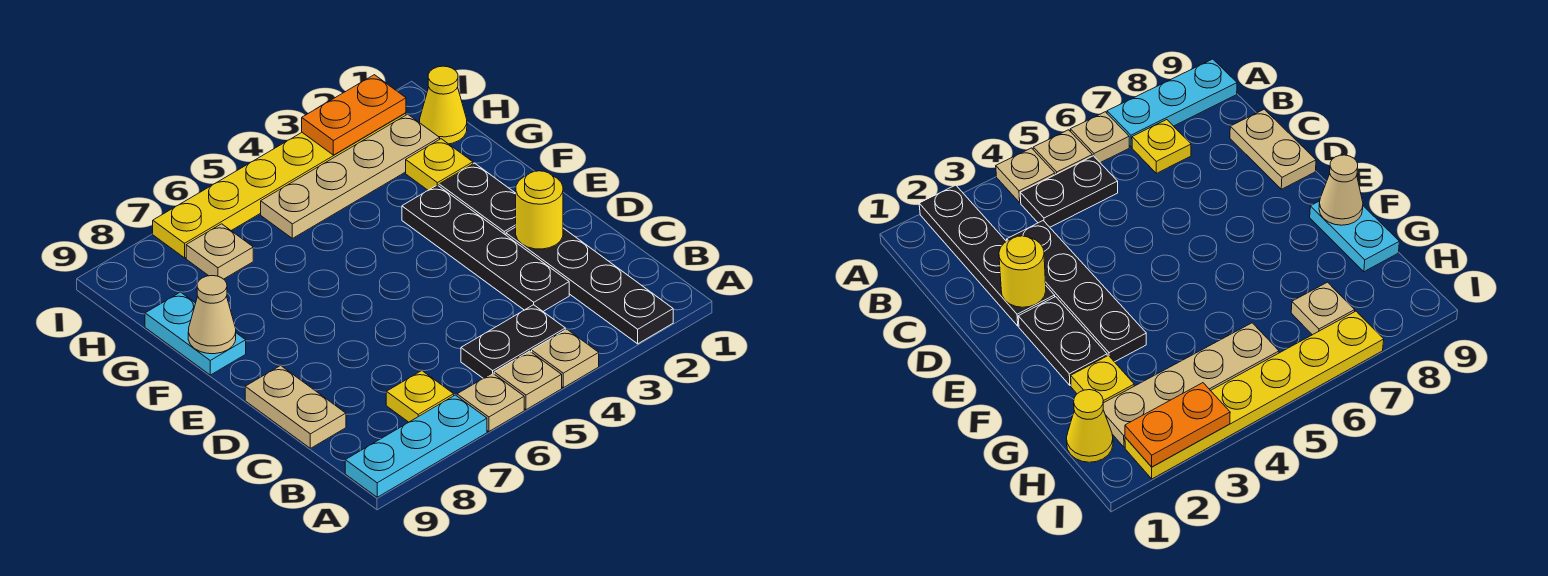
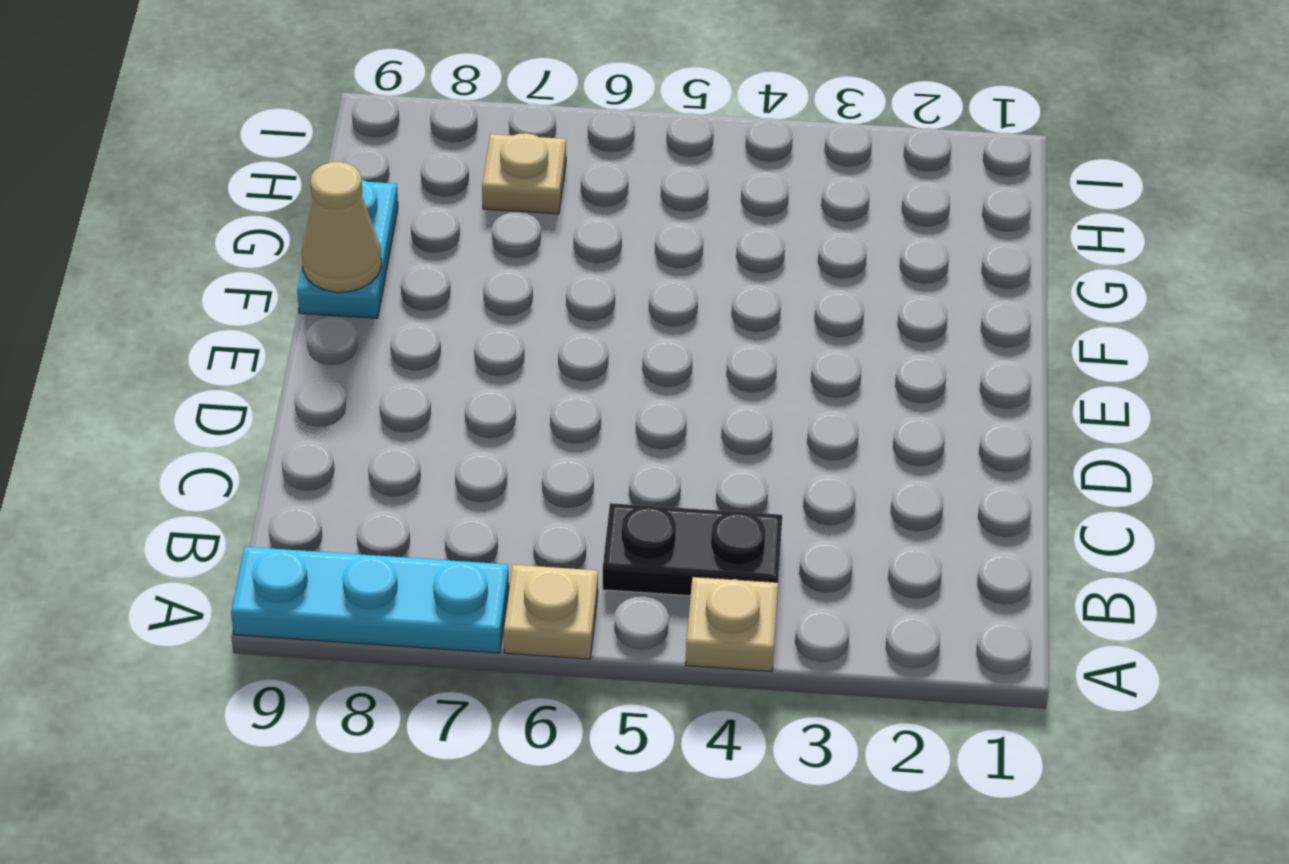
none -> black plate A2:D2 level 1
none -> tan plate A5 level 1
none -> yellow plate B7 level 1

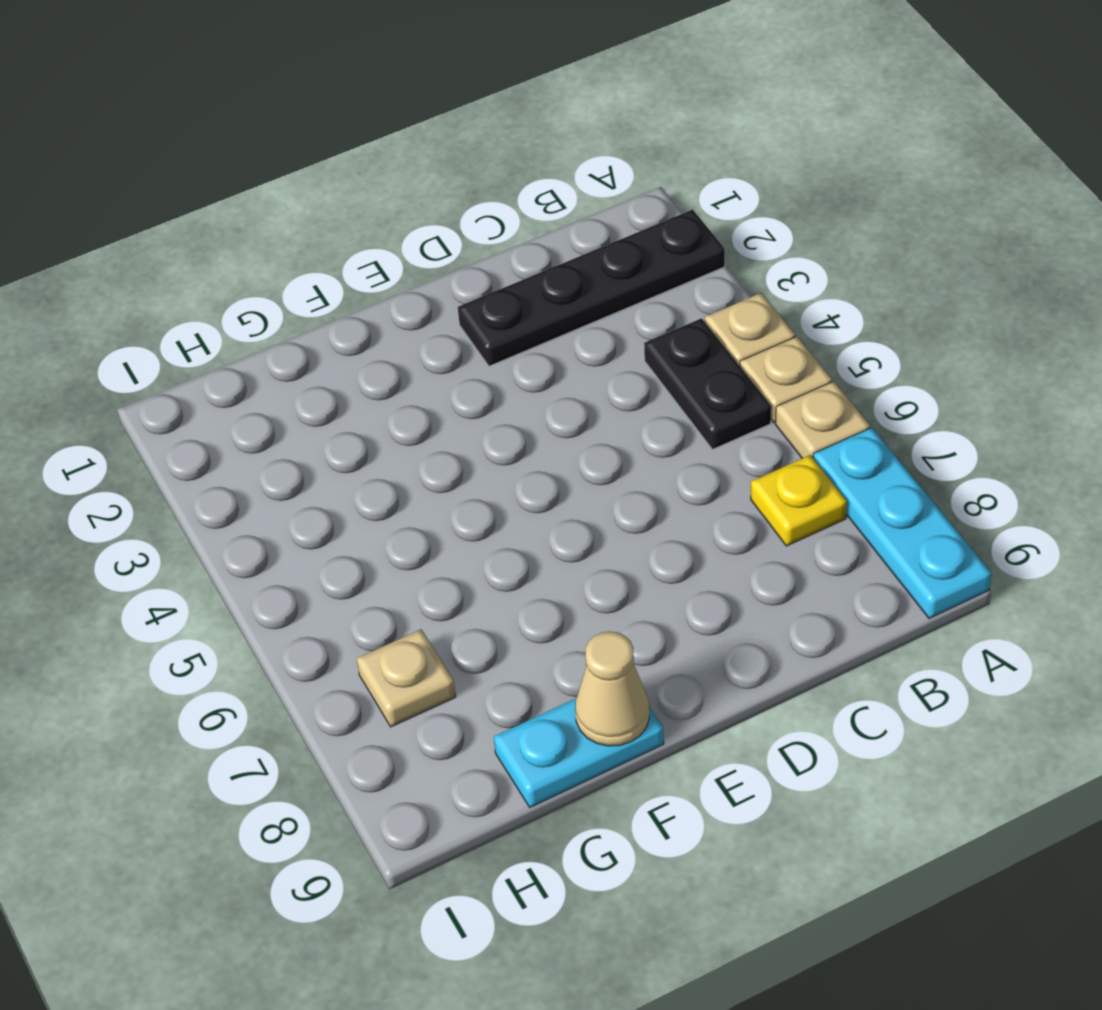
none -> black plate C3:F3 level 1
none -> tan plate C9:D9 level 1
none -> black plate E2:F2 level 1

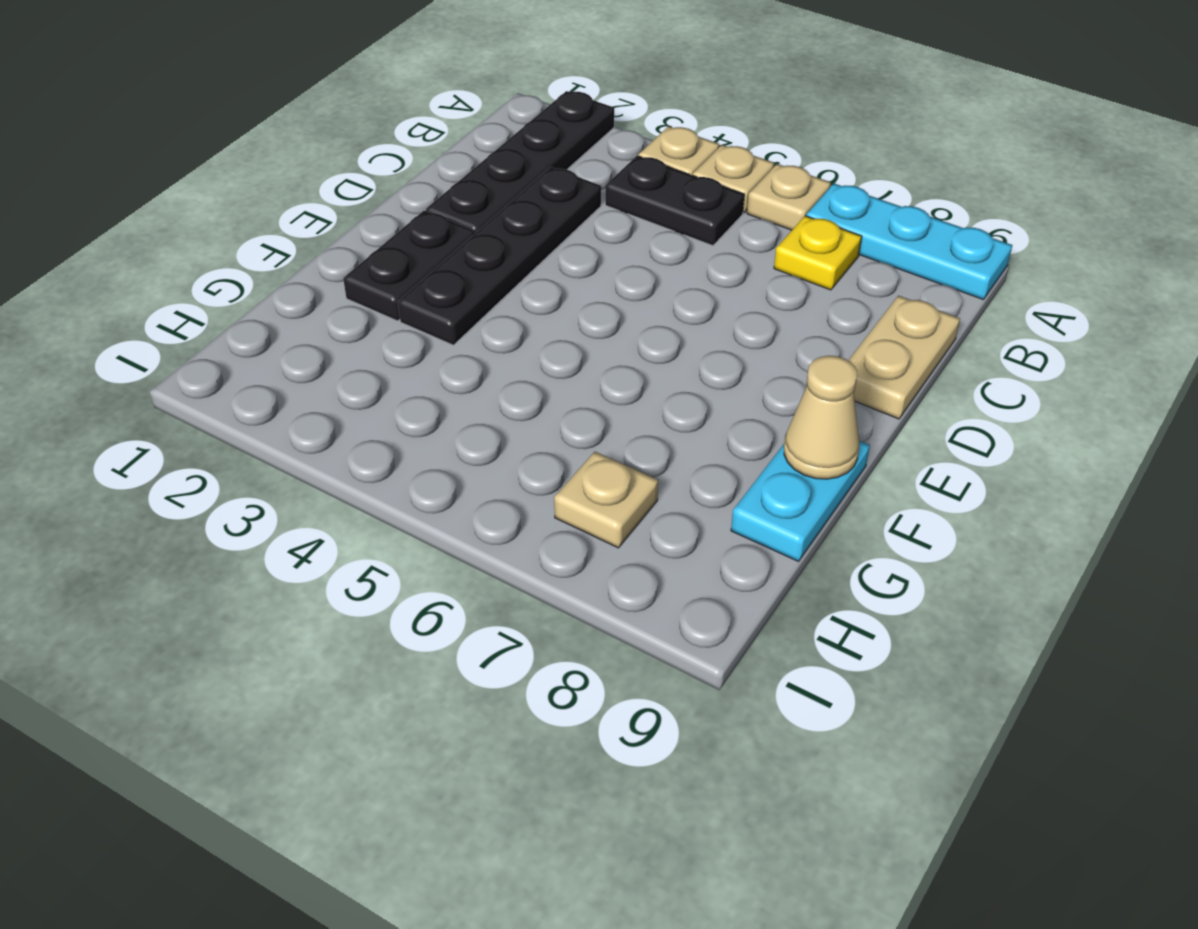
none -> yellow plate G2 level 1
none -> yellow cone H1 level 1
none -> tan plate H2:H5 level 1

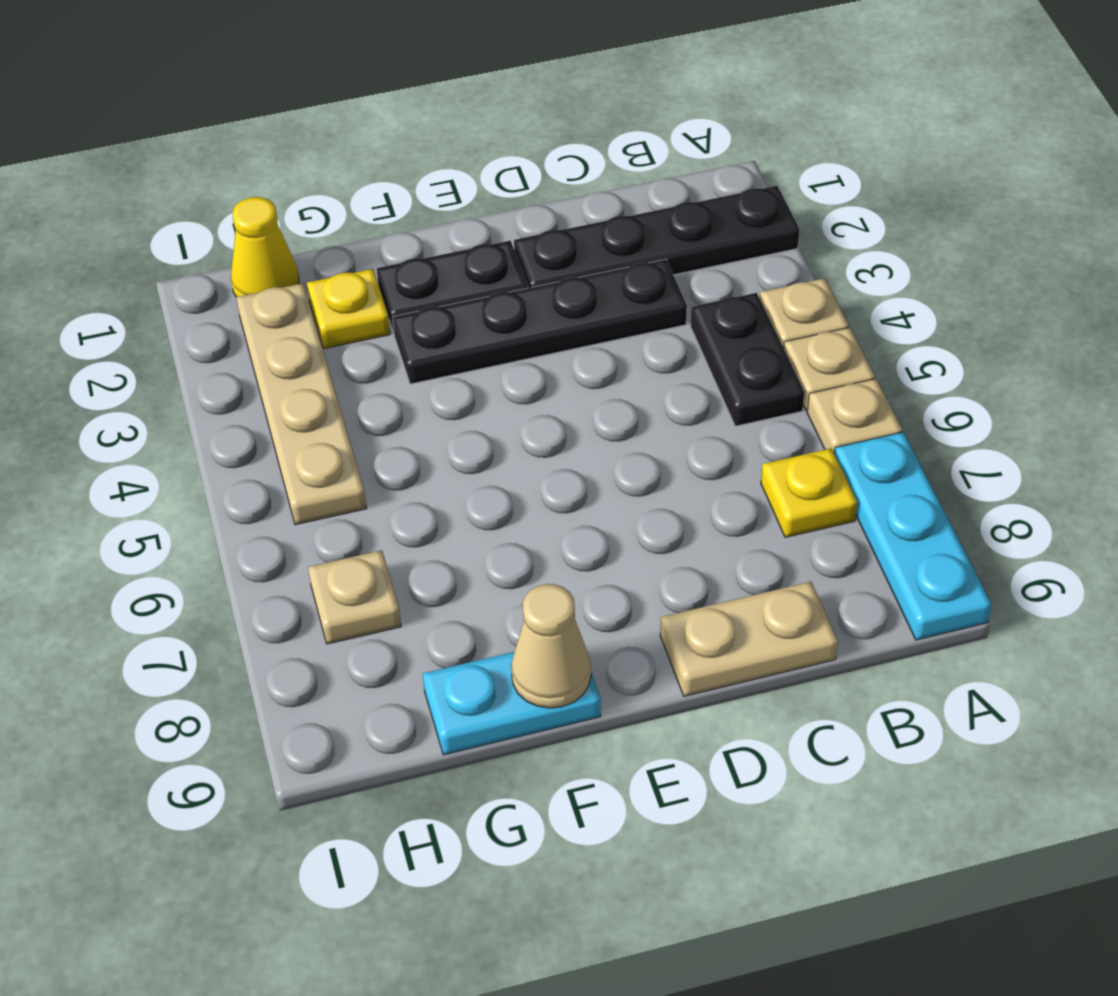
none -> yellow plate I2:I7 level 1
none -> yellow round brick D2 level 2
none -> orange plate I2:I3 level 2

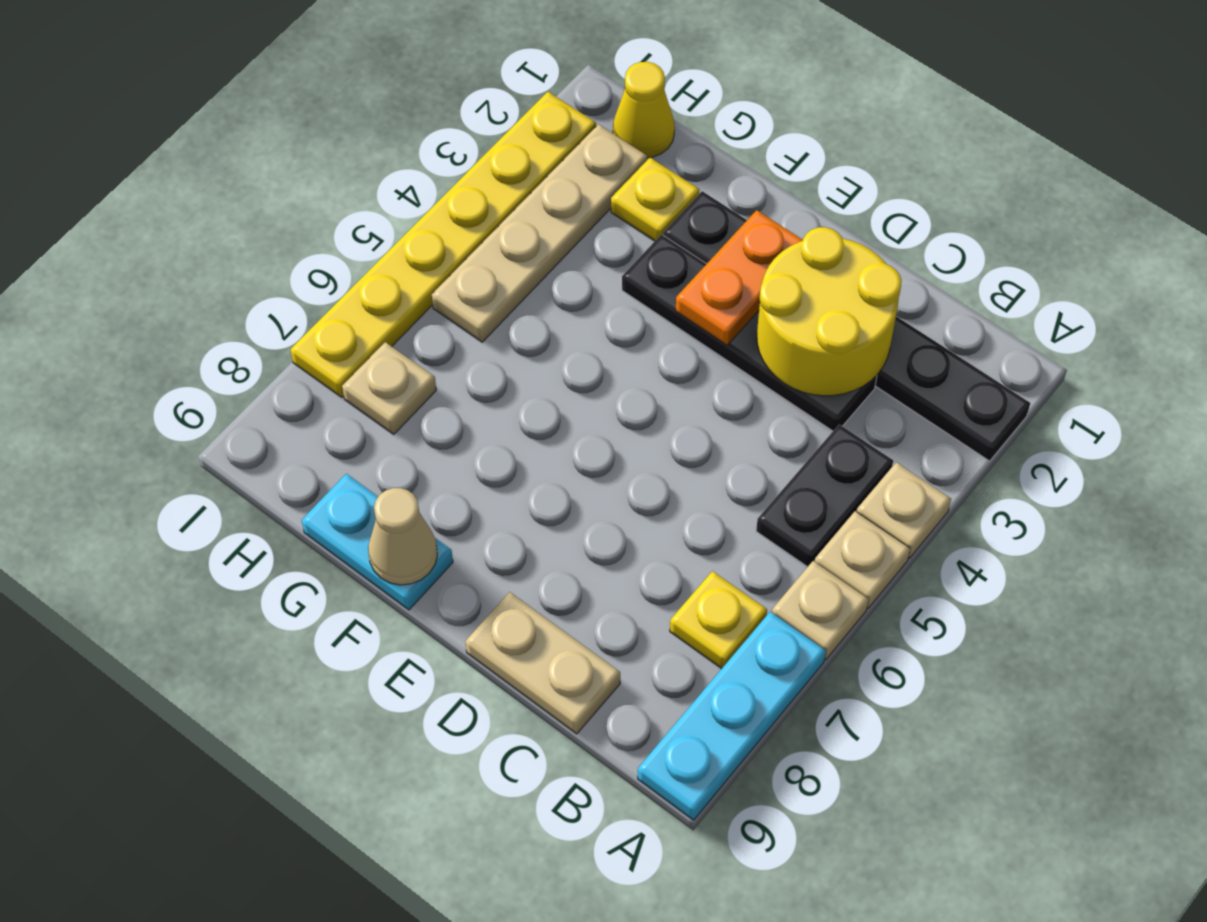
yellow round brick C2:D3 level 2 -> yellow round brick D2 level 2
orange plate E2:E3 level 2 -> orange plate I2:I3 level 2

